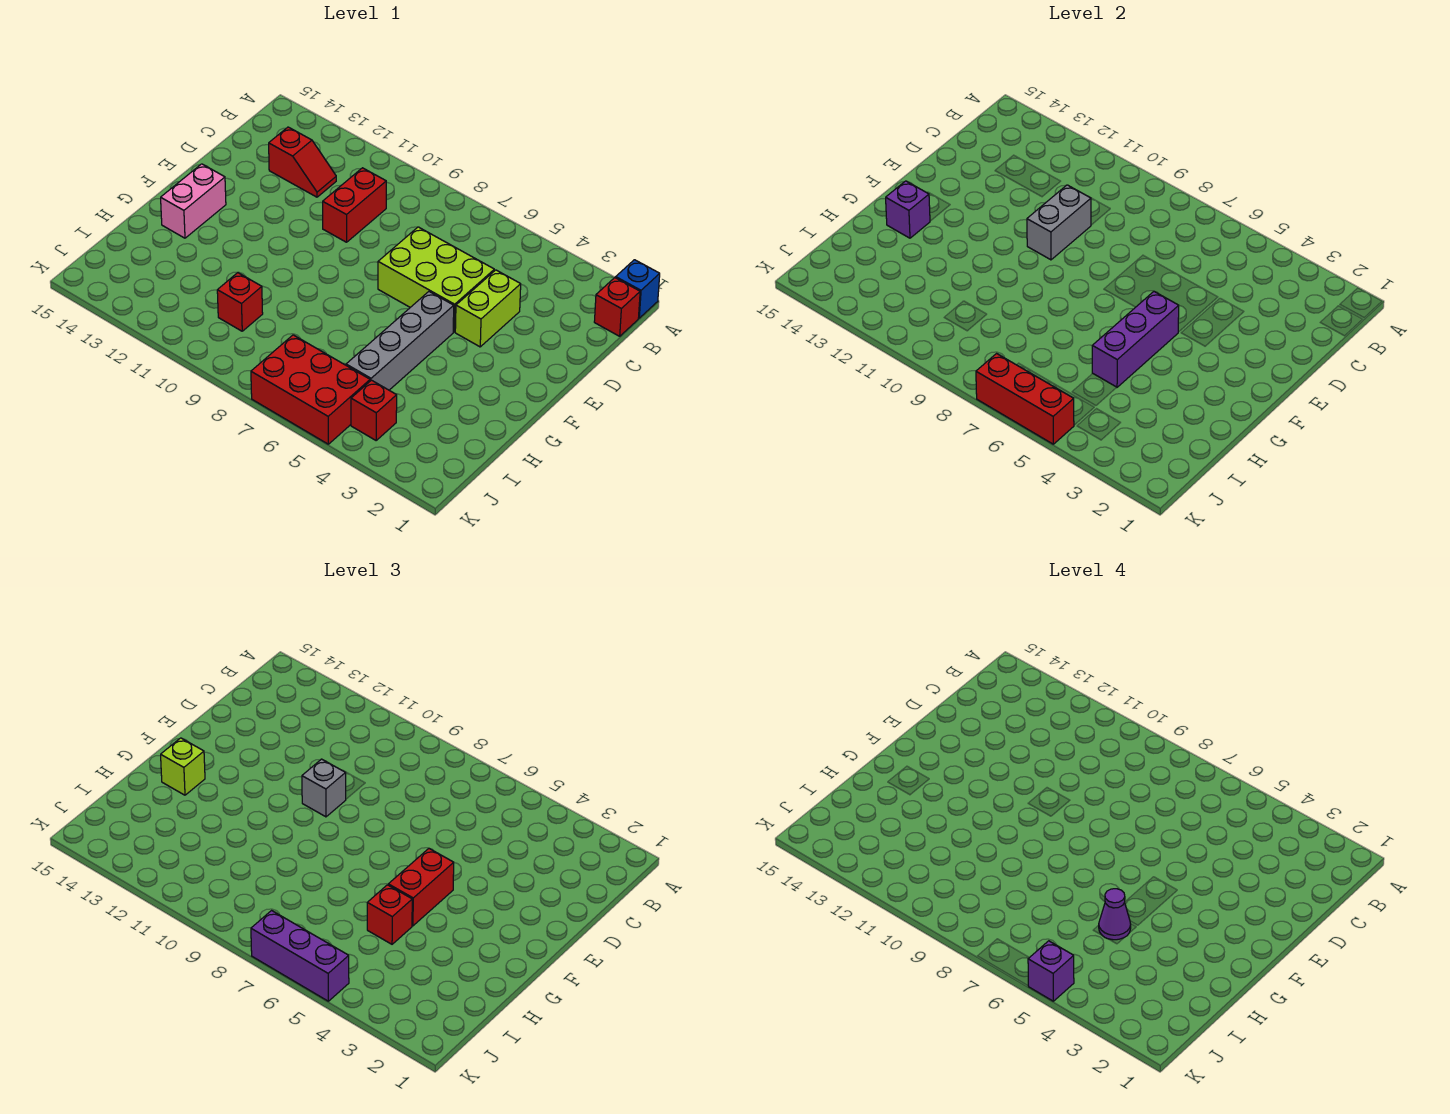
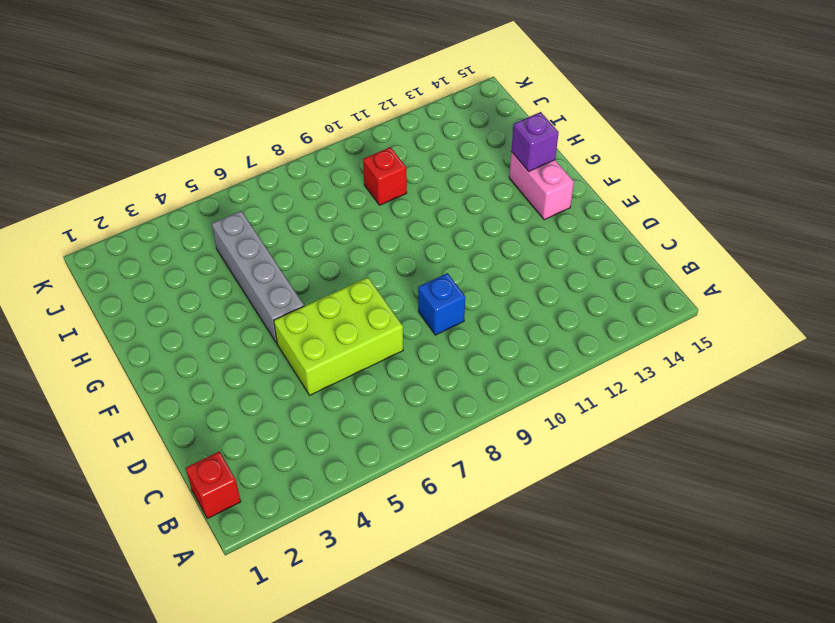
blue brick D9 level 1 -> blue brick A1 level 1
none -> red brick C10:D10 level 1
none -> red slope C12:C13 level 1 top 13
none -> lime brick D4:E4 level 1

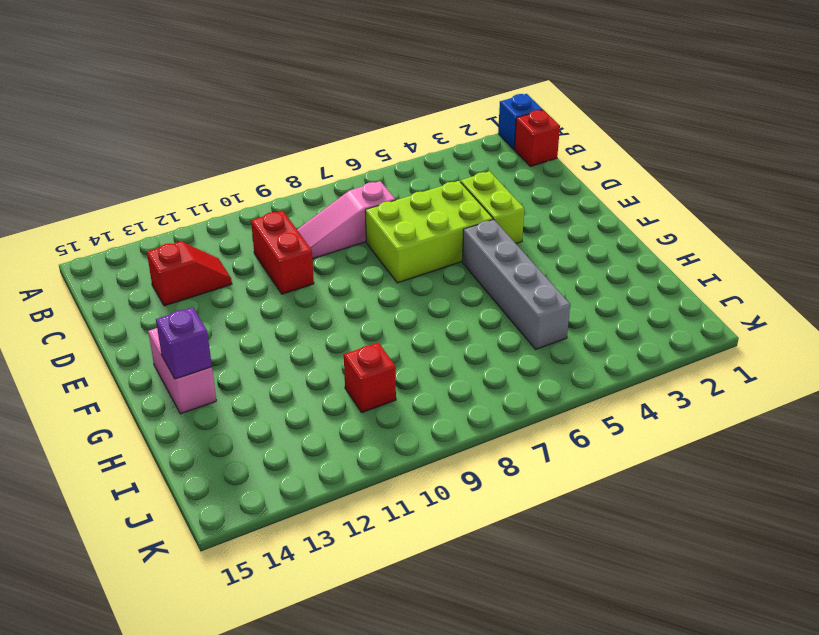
pink slope C7:C9 level 1 top 7 -> none
none -> red brick J4 level 1
none -> red brick J5:K7 level 1
none -> grey brick D10:E10 level 2

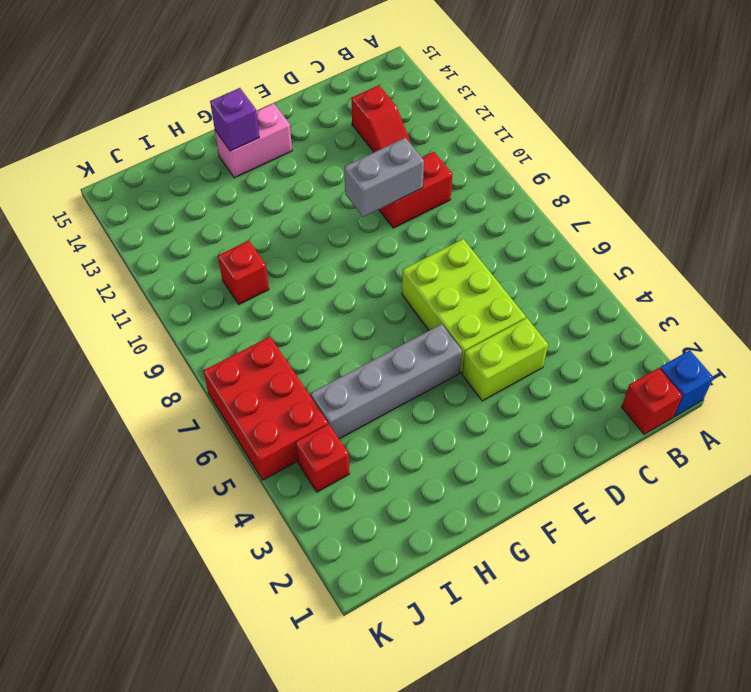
none -> purple brick F5:H5 level 2
none -> red brick K5:K7 level 2
none -> grey brick E10 level 3

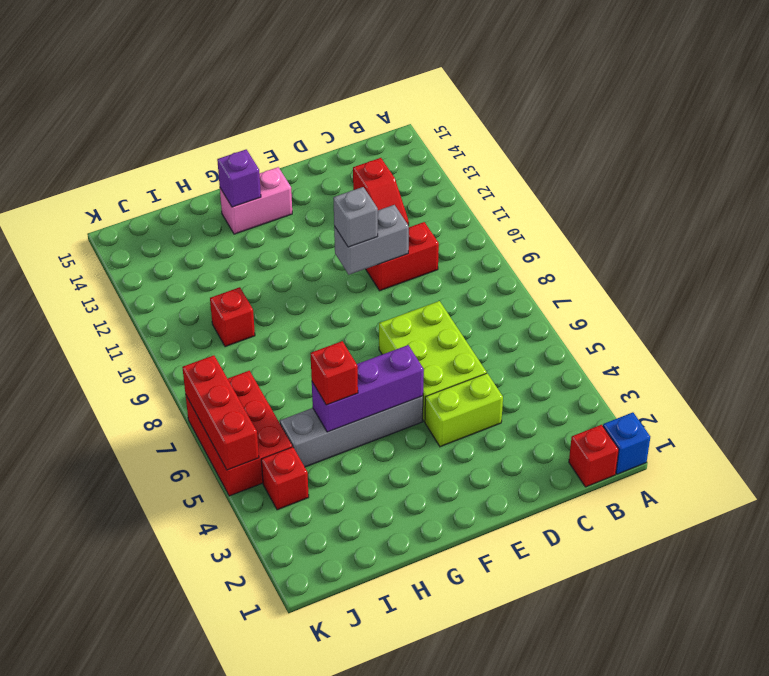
none -> red brick F5:G5 level 3
none -> lime brick G14 level 3
none -> purple brick K5:K7 level 3

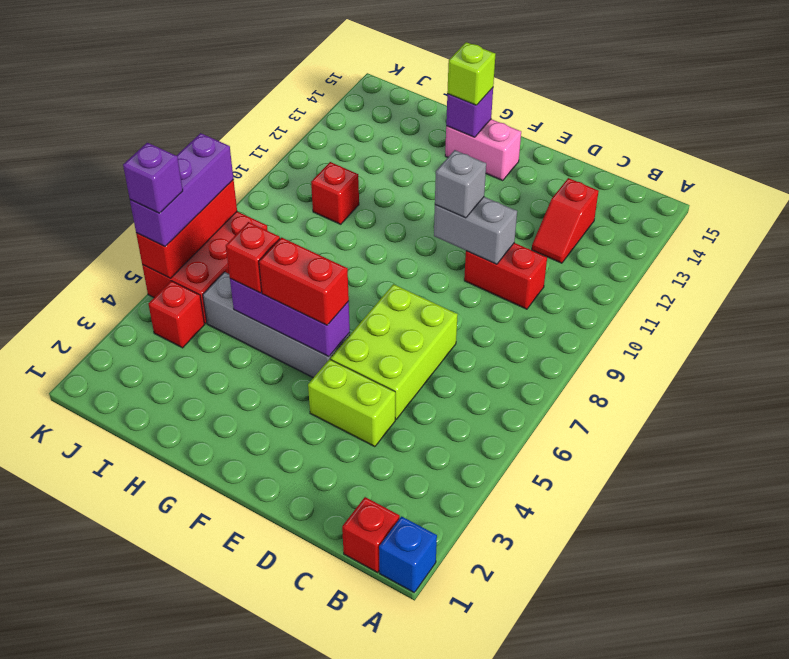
none -> purple cone H5 level 4

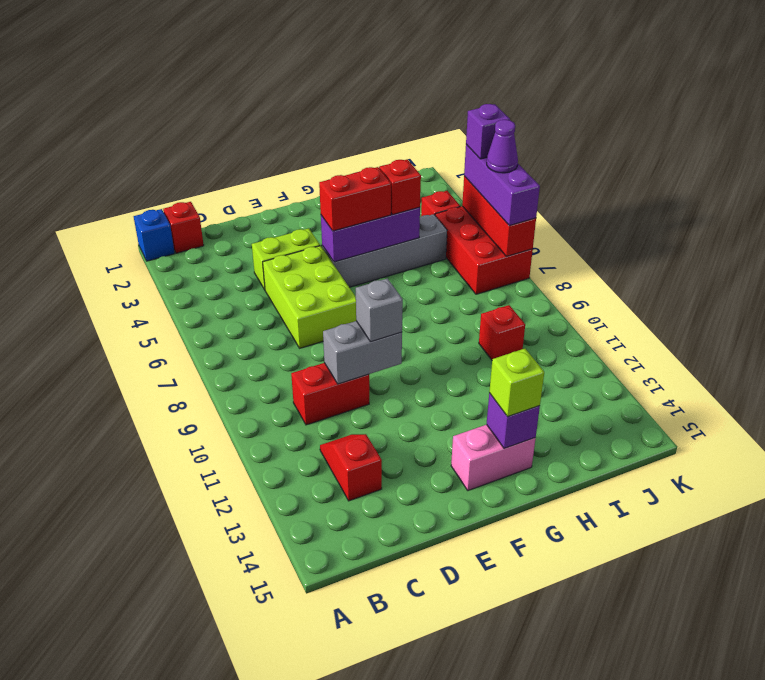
purple cone K6 level 4 -> purple cone H5 level 4

